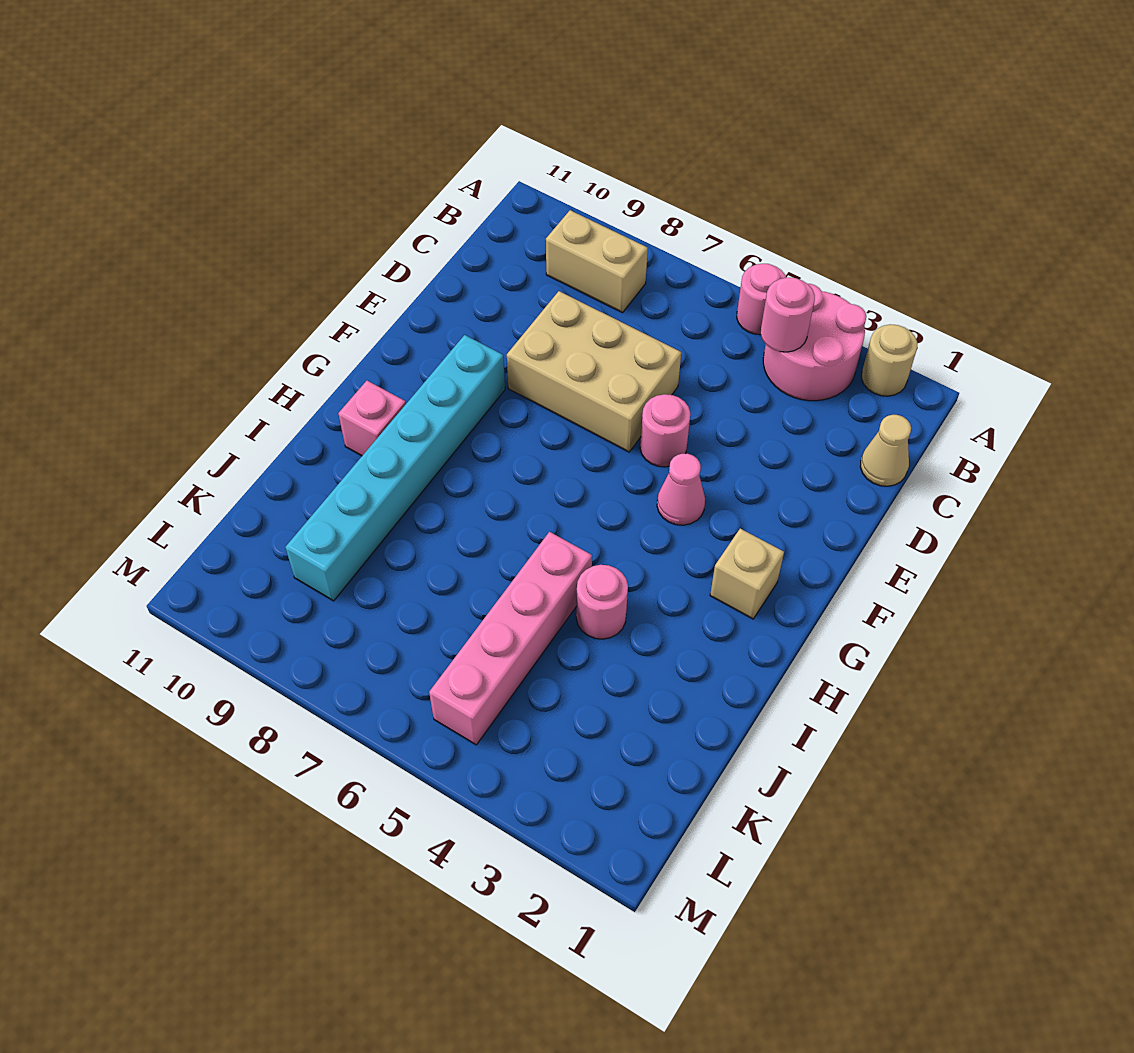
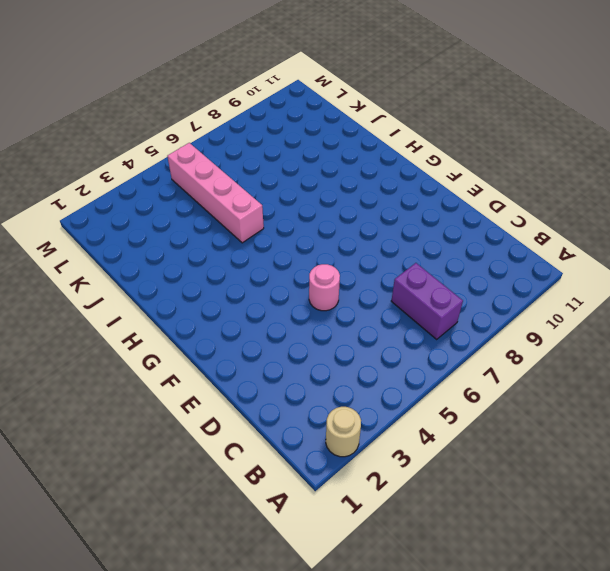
purple brick B7:C7 level 1 -> none
none -> pink round brick A3:B4 level 1
none -> pink round brick A5 level 1
none -> tan brick B8:B9 level 1

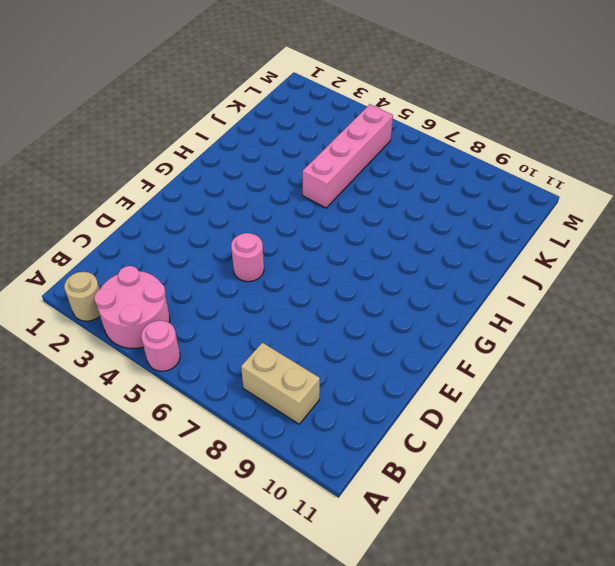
none -> tan cone C1 level 1
none -> tan brick D6:E8 level 1
none -> pink cone F4 level 1

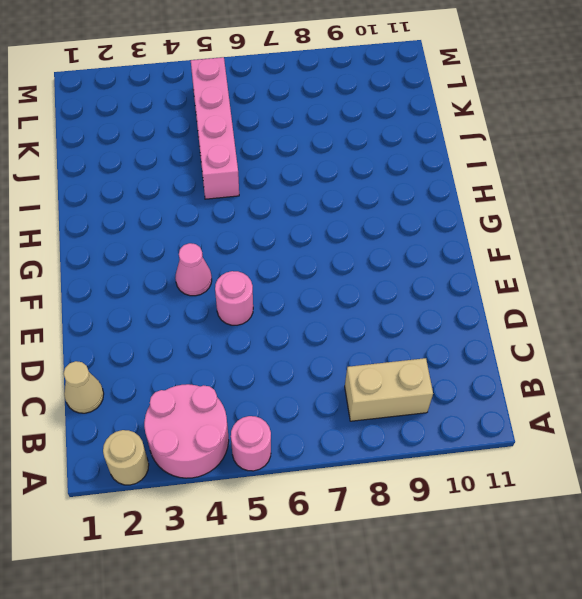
none -> tan brick D6:E8 level 1
none -> cyan brick F9:K9 level 1
none -> tan brick G2 level 1

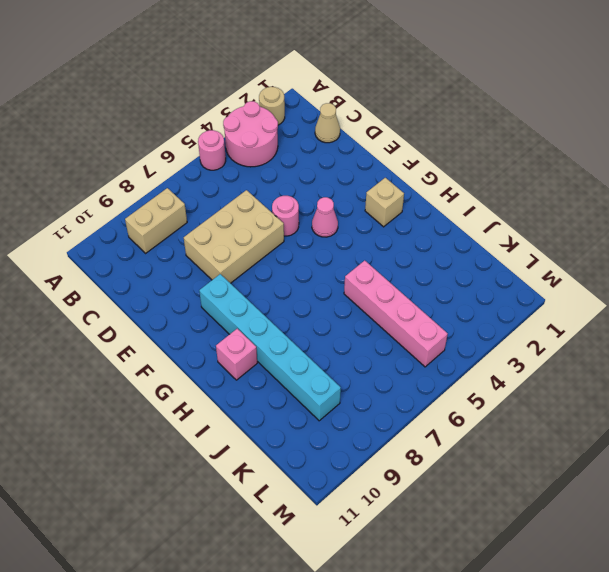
none -> pink round brick I4 level 1
none -> pink round brick B4 level 2

